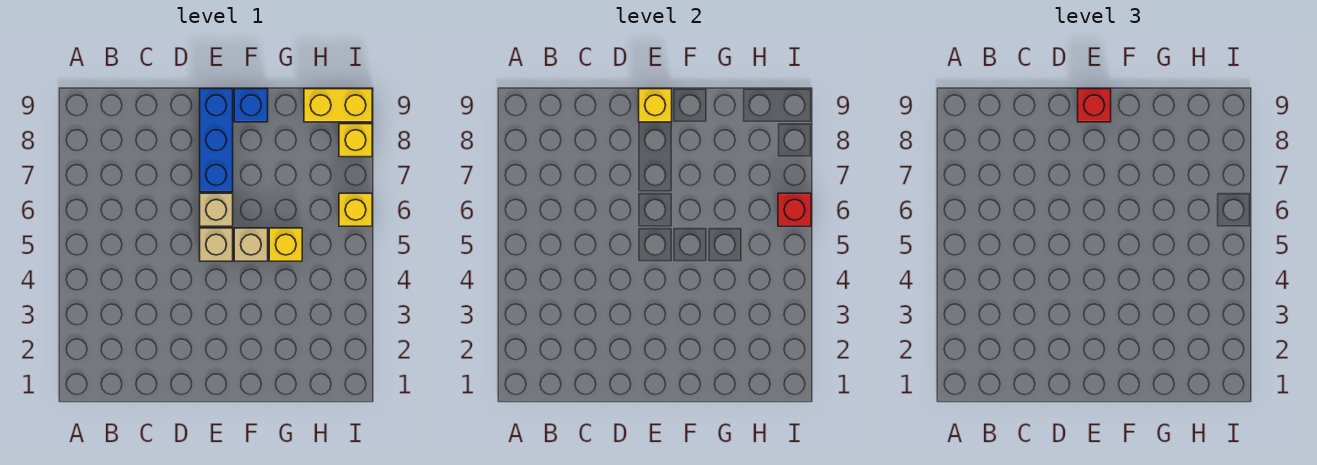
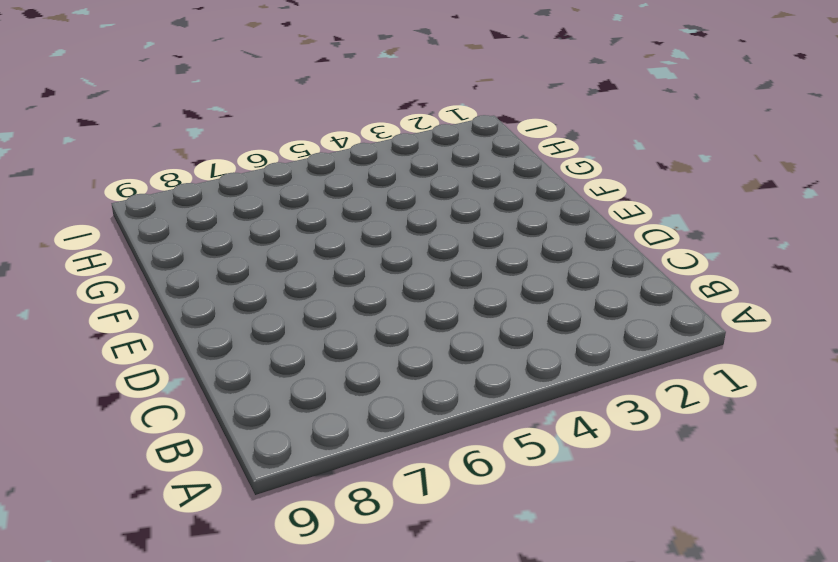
none -> tan brick E5 level 1
none -> tan brick E6 level 1
none -> blue brick E7:E9 level 1

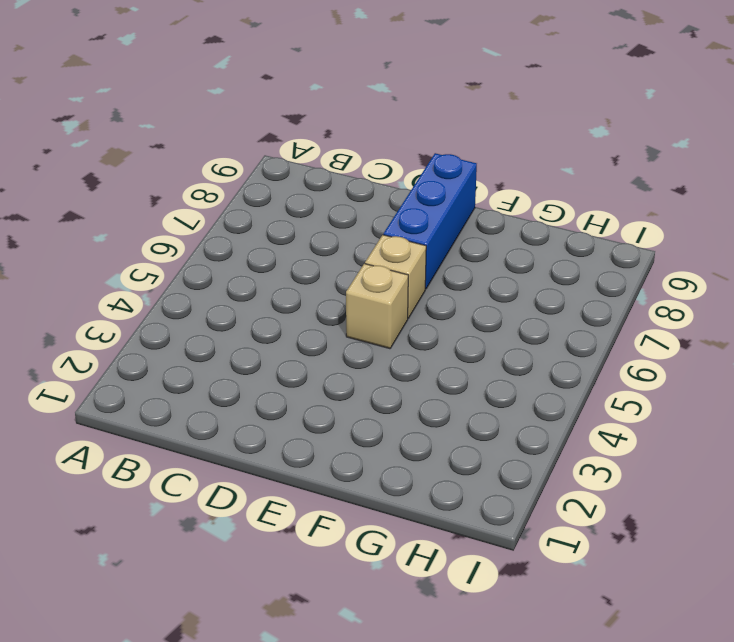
none -> tan brick F5 level 1
none -> blue brick F9 level 1
none -> yellow brick G5 level 1

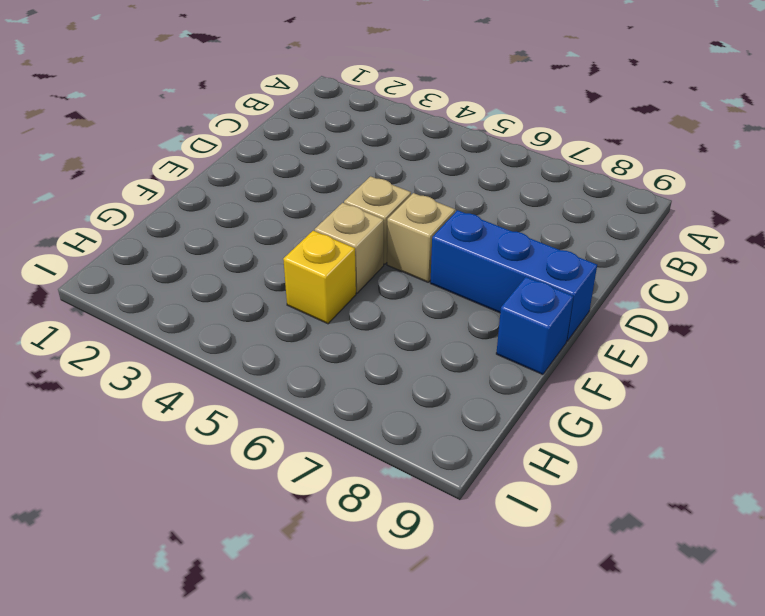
none -> yellow brick H9:I9 level 1
none -> yellow brick I6 level 1
none -> yellow brick I8 level 1

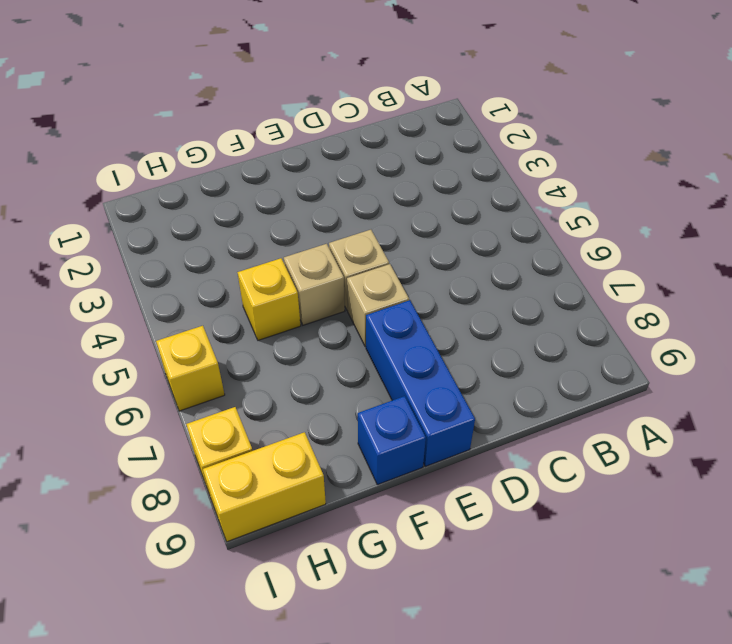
none -> yellow brick E9 level 2
none -> red brick I6 level 2
none -> red brick E9 level 3

